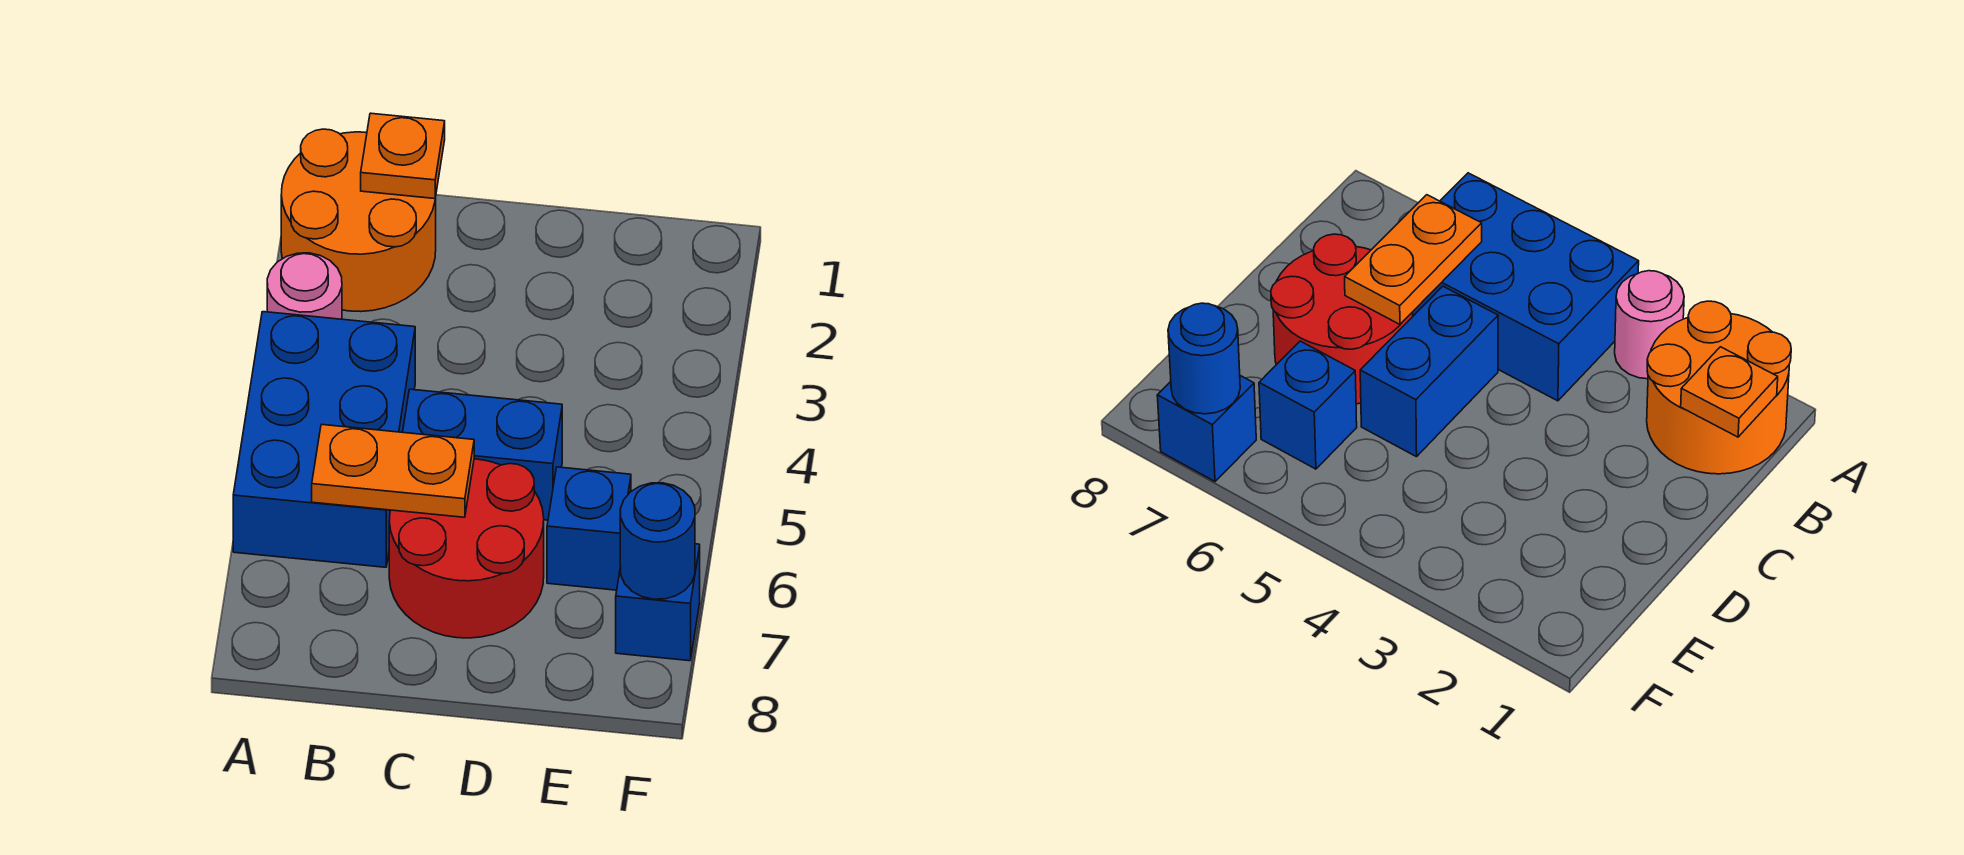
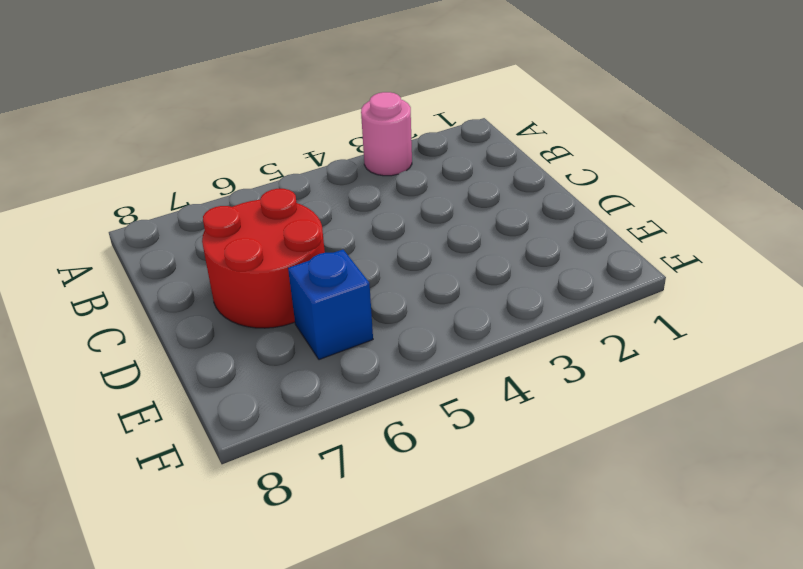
none -> orange round brick A1:B2 level 1
none -> blue brick A4:B6 level 1

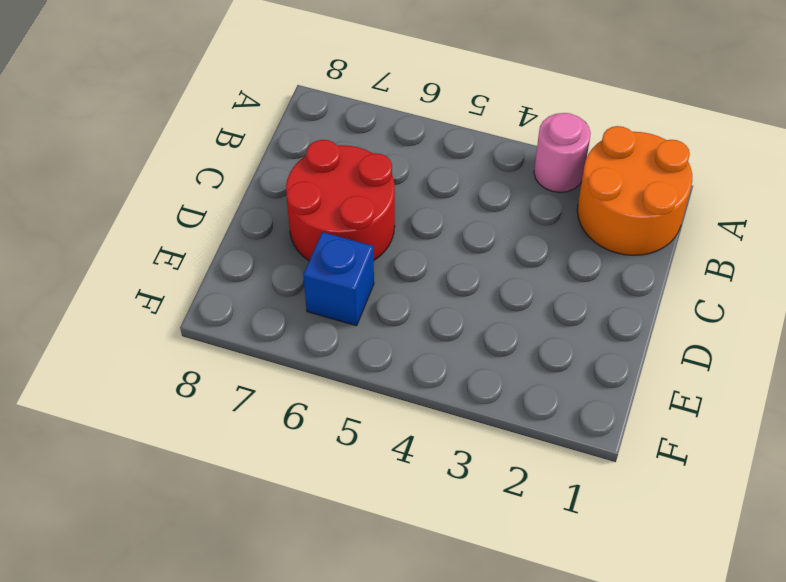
none -> blue brick A4:B6 level 1
none -> blue brick C5:D5 level 1

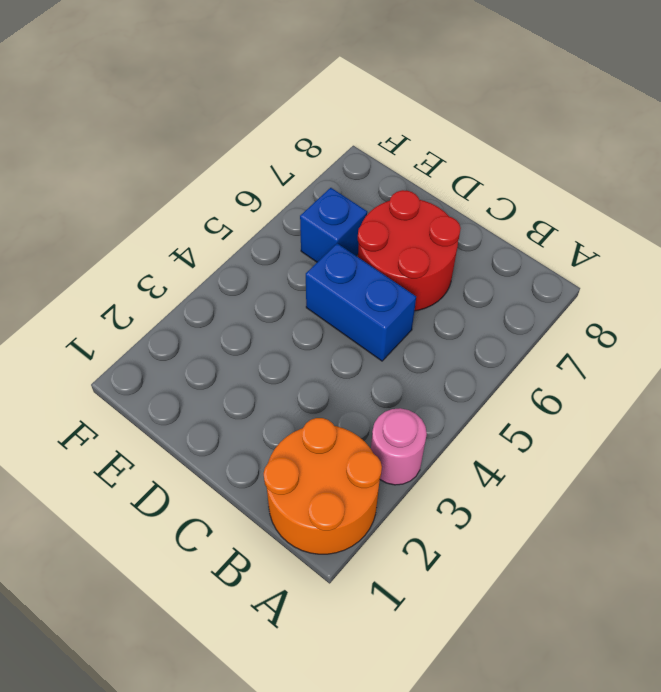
none -> blue brick A4:B6 level 1
none -> blue brick F7 level 1

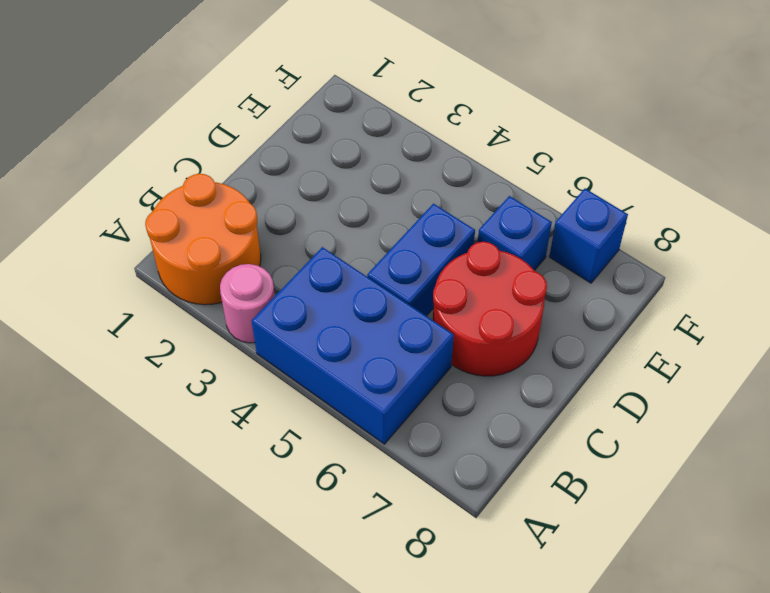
none -> orange plate B1 level 2
none -> orange plate B6:C6 level 2

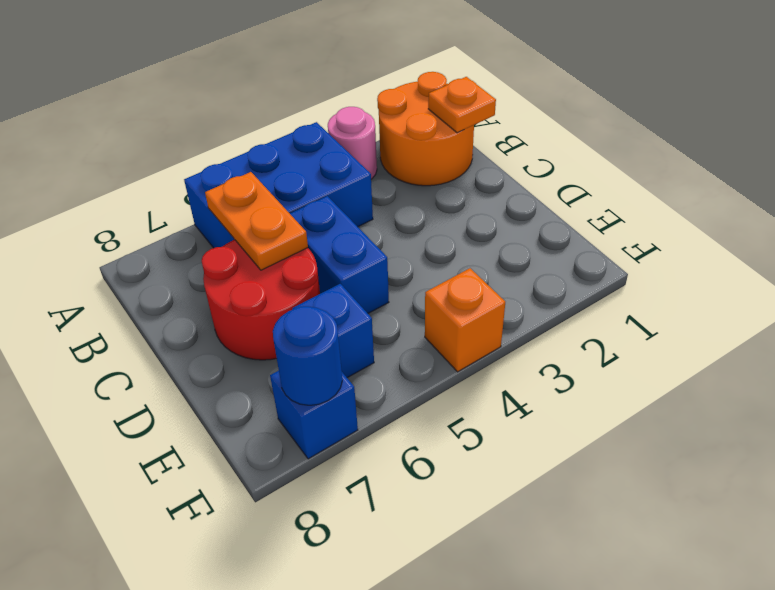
orange brick F4 level 1 -> none

